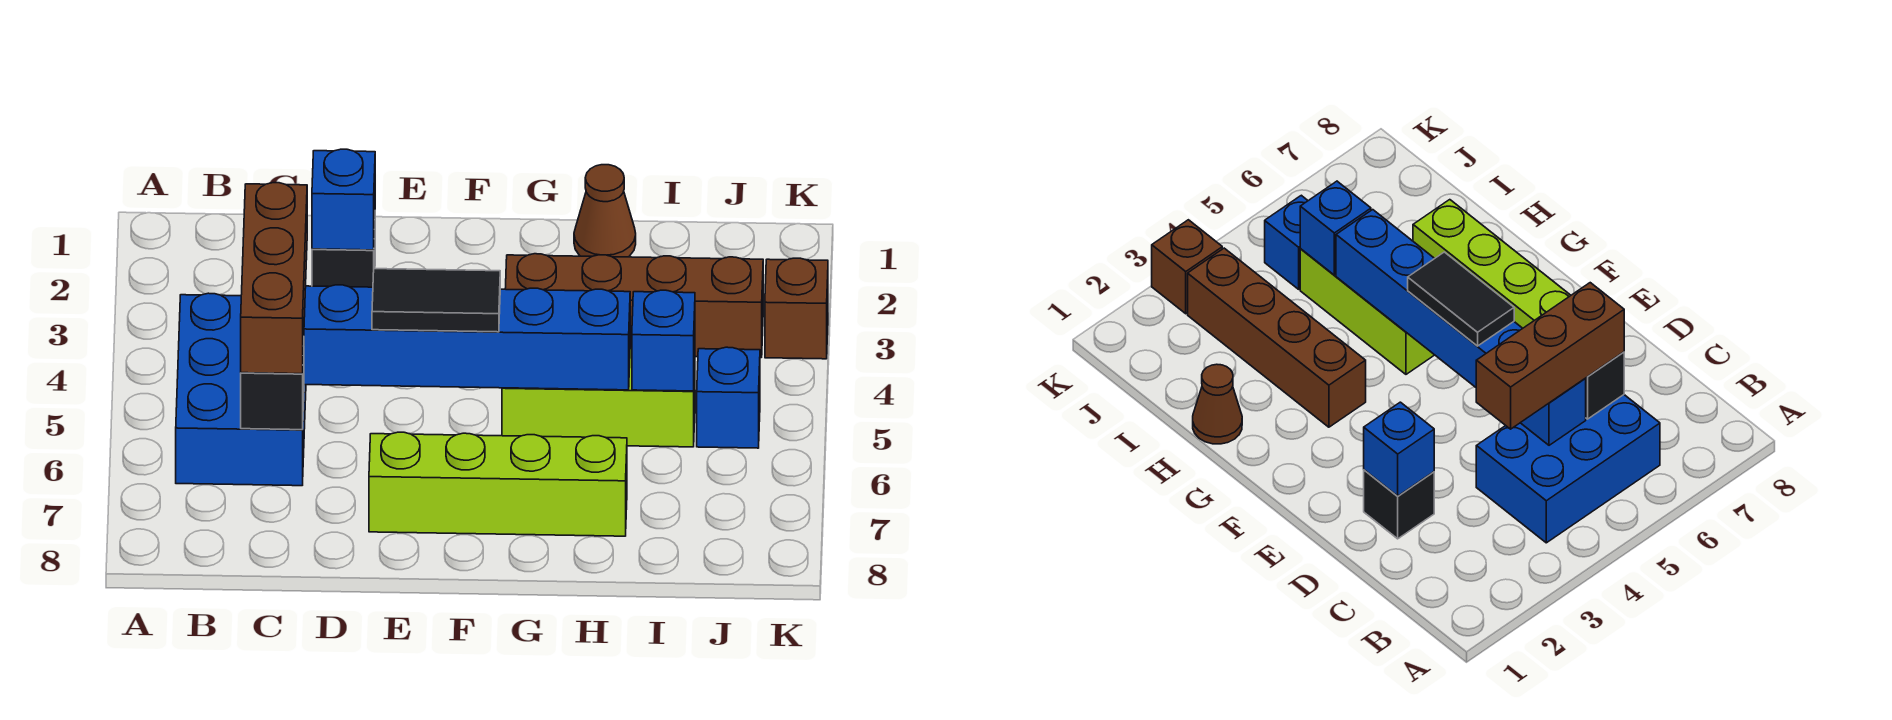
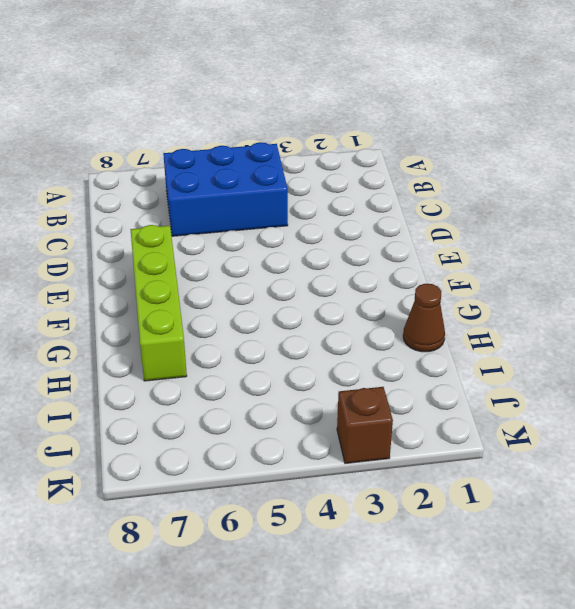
none -> black brick D2 level 1
none -> brown brick G3:J3 level 1
none -> lime brick G5:I5 level 1

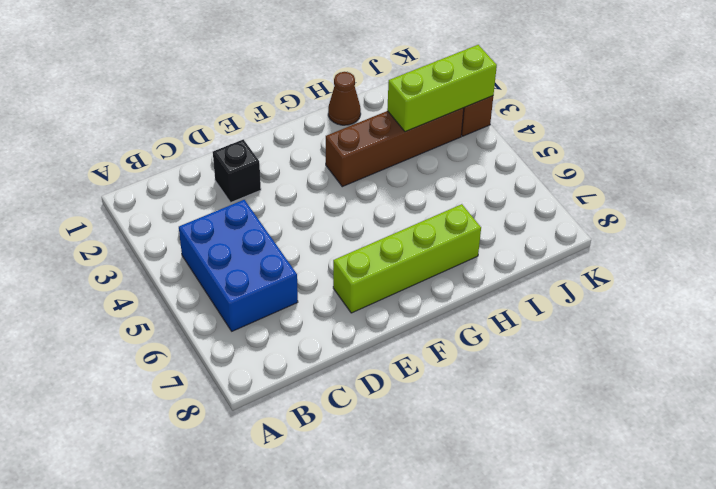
lime brick I3:K3 level 2 -> lime brick G5:I5 level 1
none -> blue brick J5 level 1
none -> blue brick C5:H5 level 2
none -> black brick C6 level 2

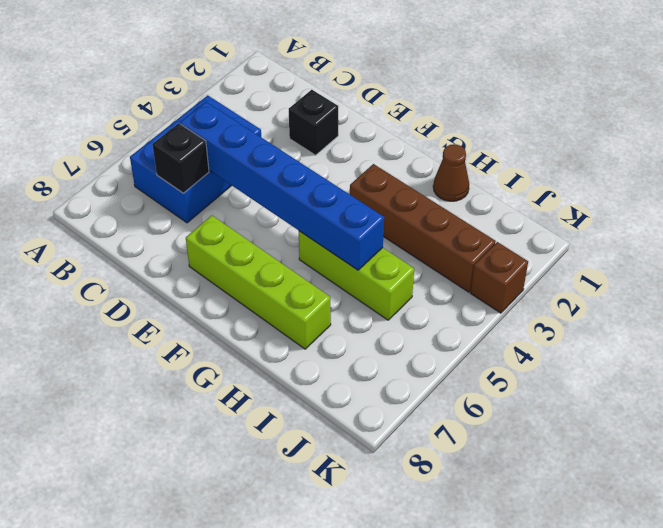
none -> blue brick J5 level 1
none -> blue brick D2 level 2
none -> blue brick I5 level 2

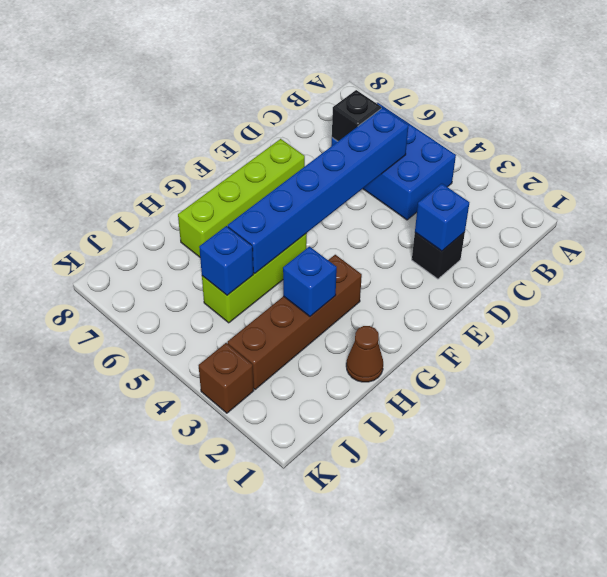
blue brick H3 level 2 -> blue brick J5 level 1
none -> brown brick C4:C6 level 3
none -> black tile E5:F5 level 3

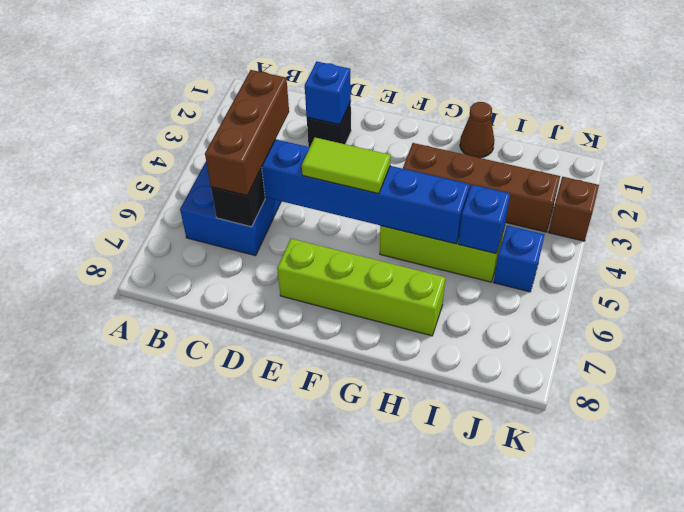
lime tile E5:F5 level 3 -> black tile E5:F5 level 3

